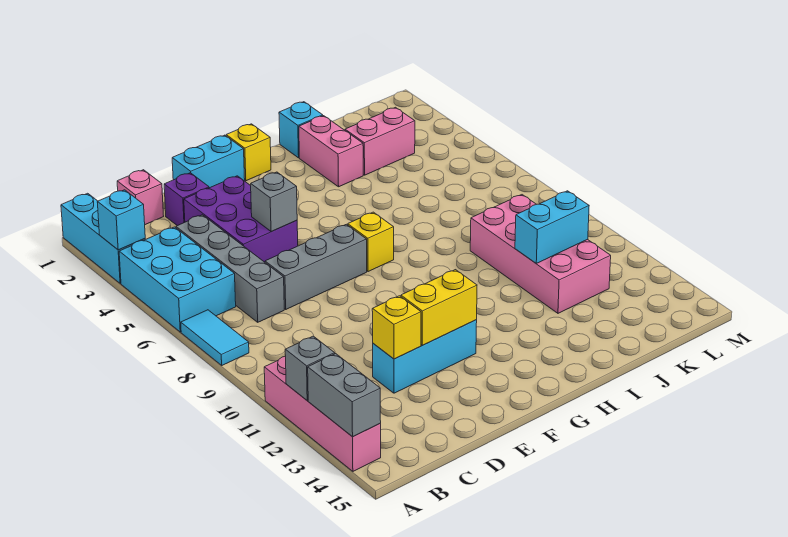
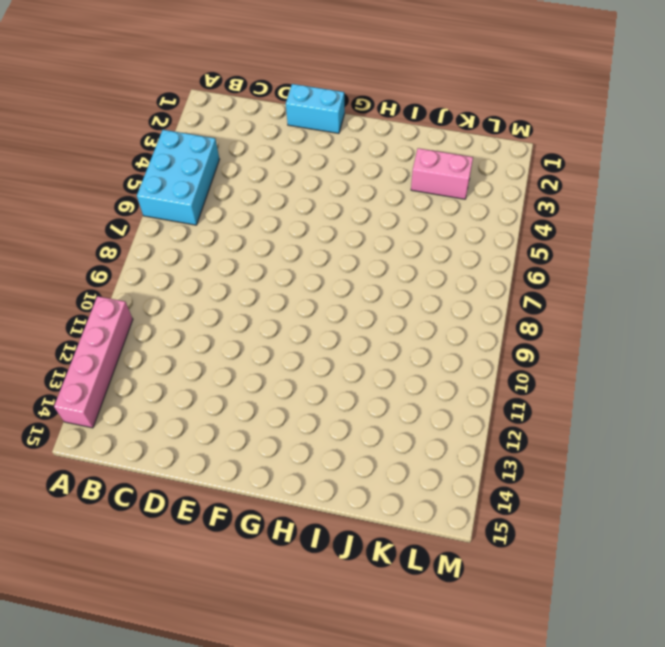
none -> cyan brick A1:A3 level 1
none -> cyan tile A7:A8 level 1
none -> pink brick C1 level 1

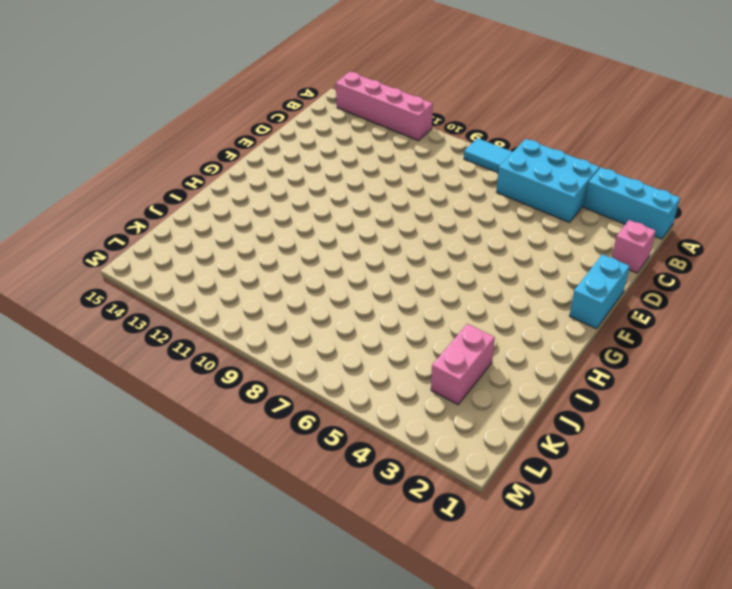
none -> grey brick C4:C7 level 1
none -> purple brick D2 level 1
none -> purple brick D3:E5 level 1

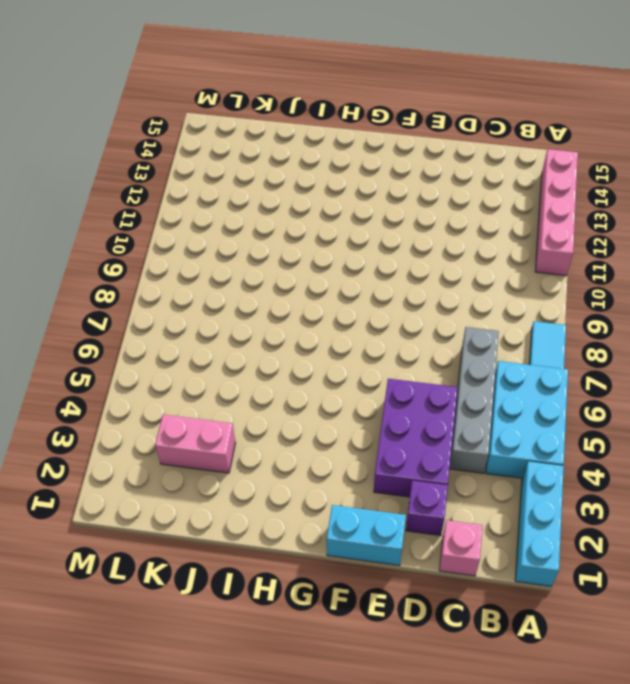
none -> grey brick D7:F7 level 1
none -> cyan brick D12:F12 level 1
none -> yellow brick G1 level 1

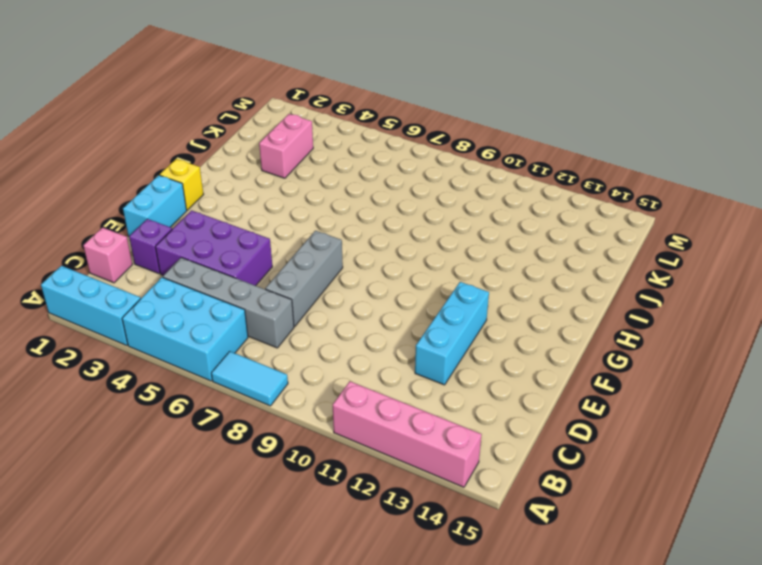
none -> yellow brick G7 level 1
none -> cyan brick I1 level 1
none -> pink brick I2:I3 level 1

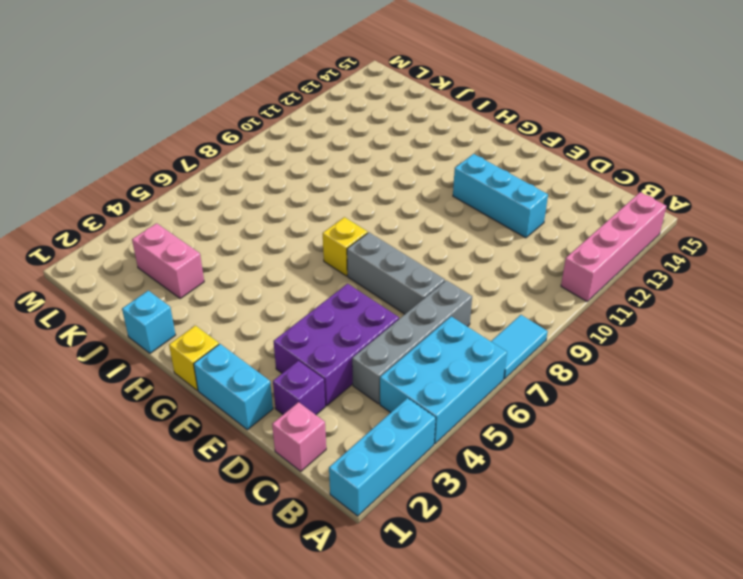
none -> pink brick I2:I3 level 1
none -> pink brick J9:K12 level 1
none -> cyan brick A3 level 2

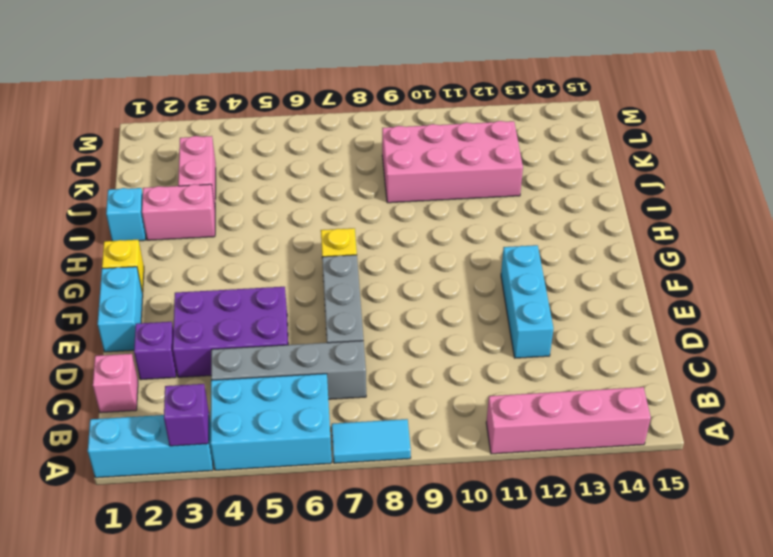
purple brick A3 level 2 -> cyan brick A3 level 2
none -> grey brick A12 level 2
none -> grey brick A13:A14 level 2
none -> yellow brick D12 level 2

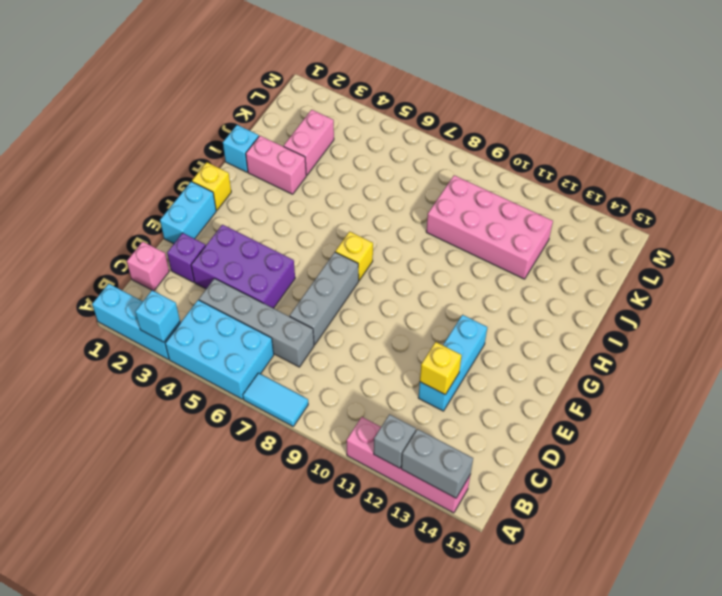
none -> grey brick E5 level 2
none -> yellow brick E12:F12 level 2
none -> cyan brick J11:K11 level 2

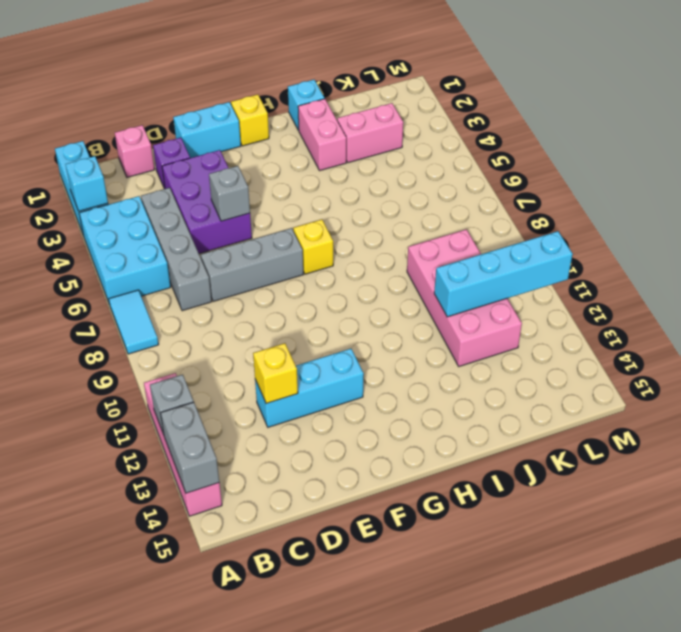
cyan brick J11:M11 level 2 -> cyan brick J11:K11 level 2
none -> yellow brick E12:F12 level 2

